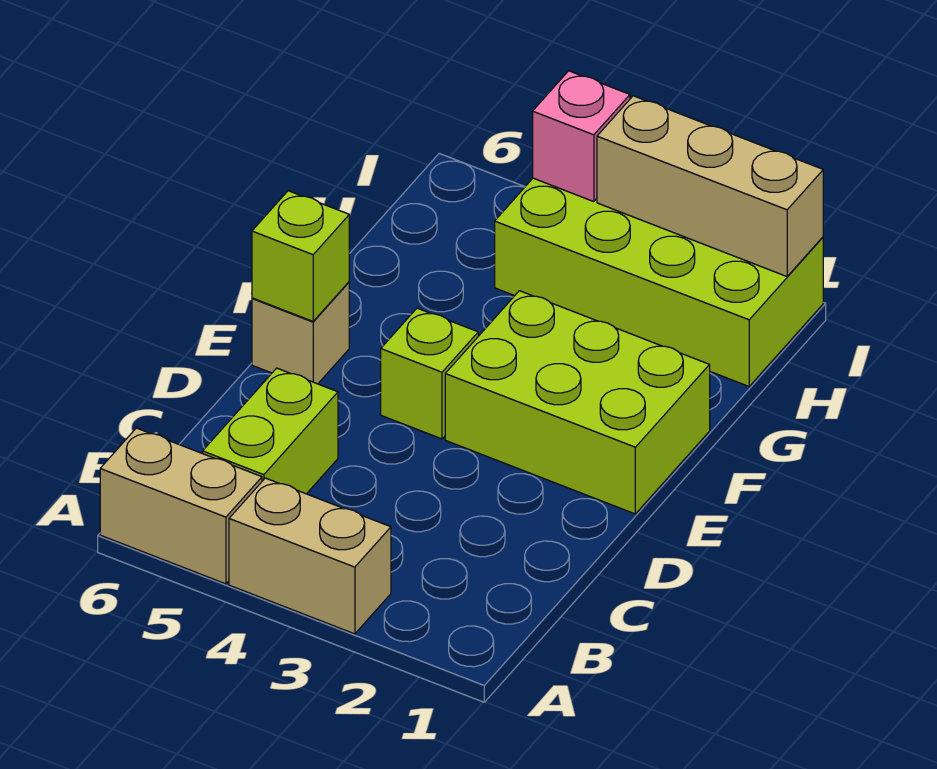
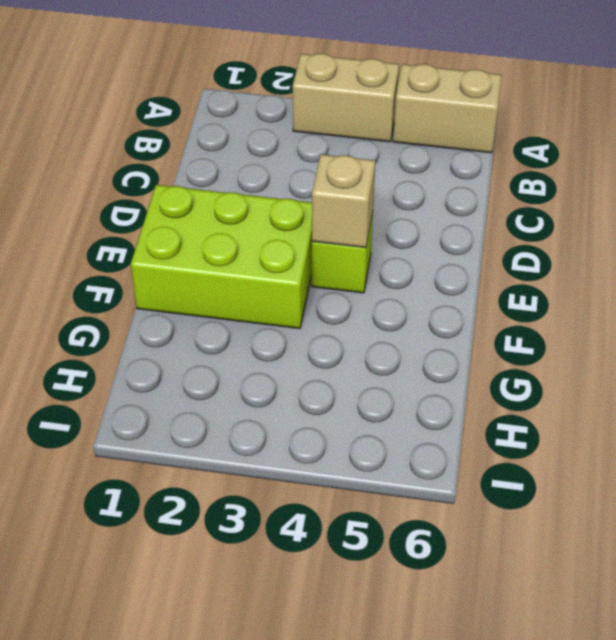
tan brick E4 level 2 -> tan brick E6 level 1
none -> lime brick B5:C5 level 1
none -> lime brick H1:I4 level 1

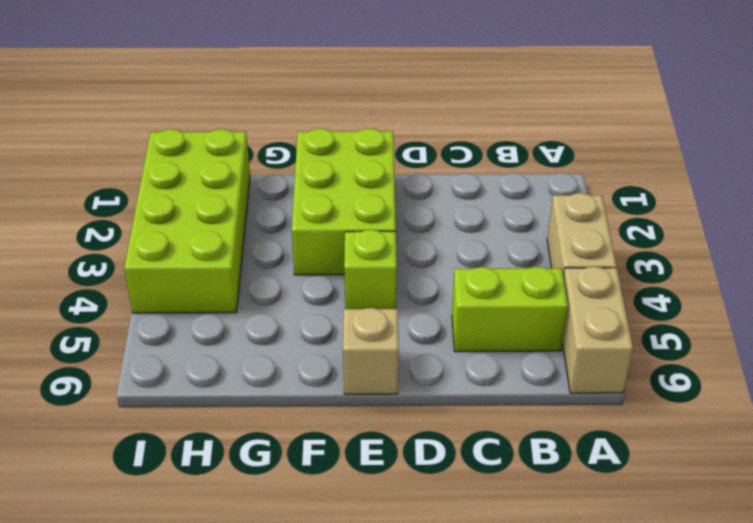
none -> lime brick E6 level 2
none -> tan brick I1:I3 level 2

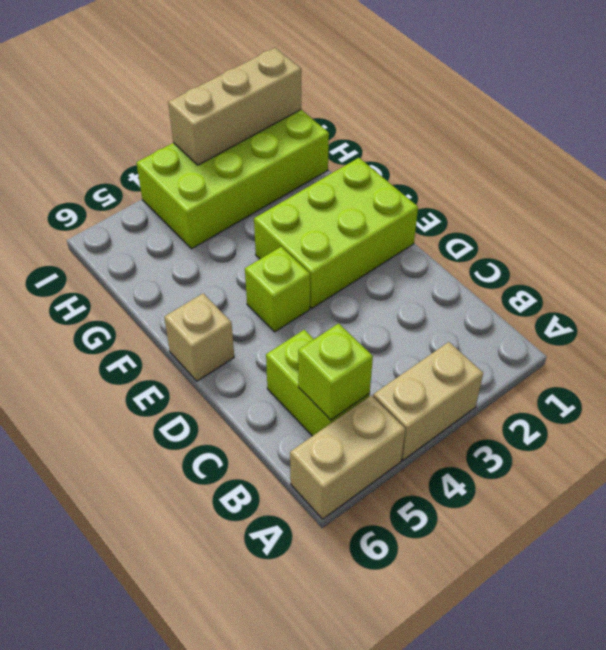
lime brick B5 level 2 -> lime brick E6 level 2
none -> pink brick I4 level 2

